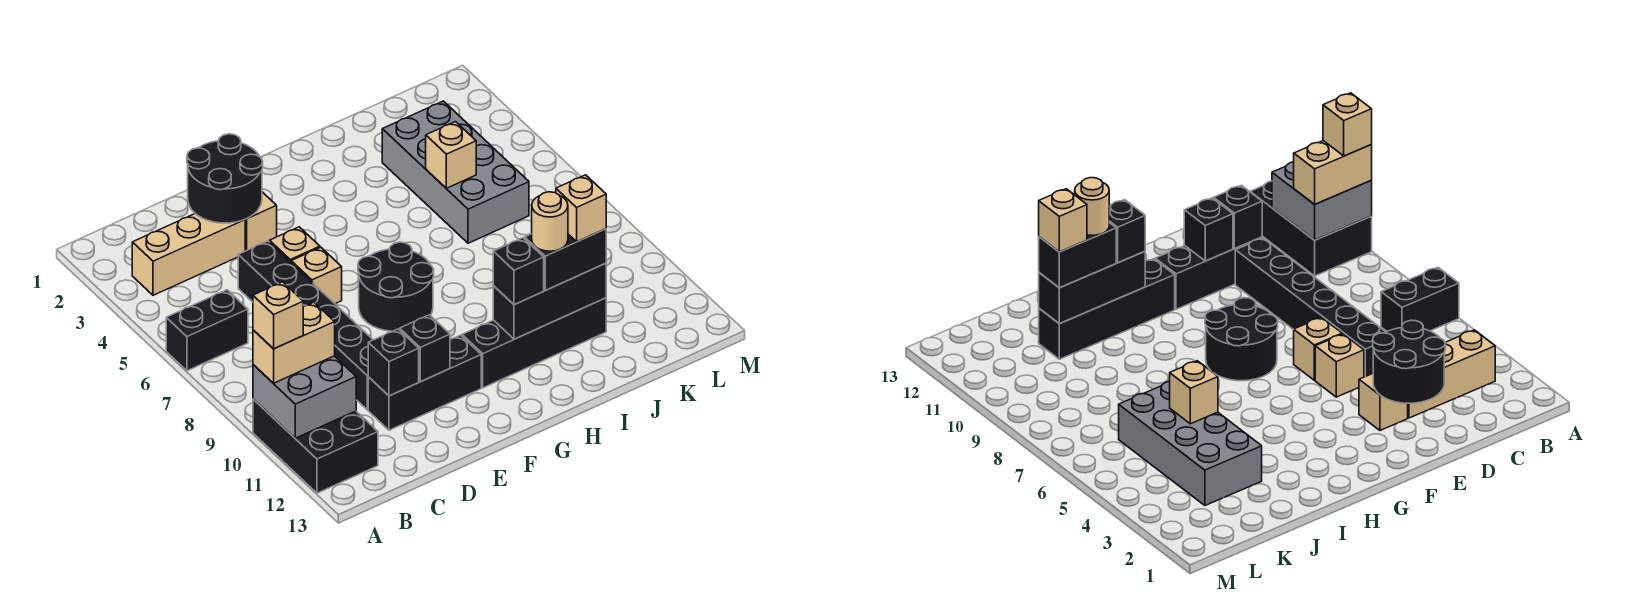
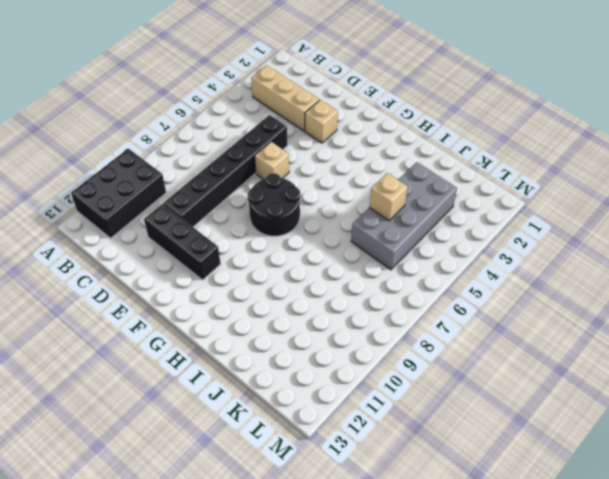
none -> black brick A6:B6 level 1
none -> tan brick E5 level 1
none -> black brick G11:J11 level 1

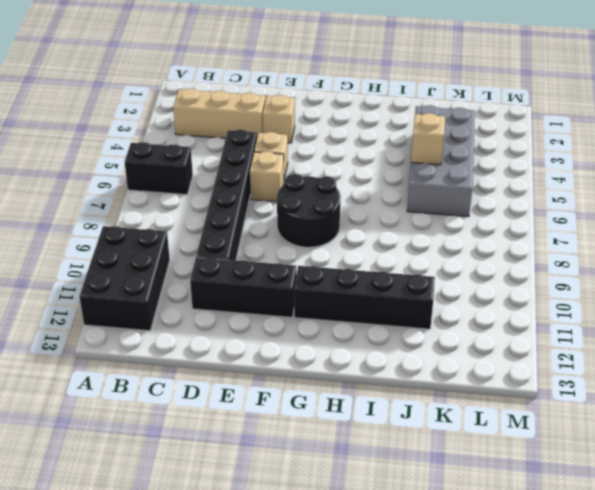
none -> grey brick A10:B11 level 2
none -> black round brick D2:E3 level 2
none -> black brick D11 level 2

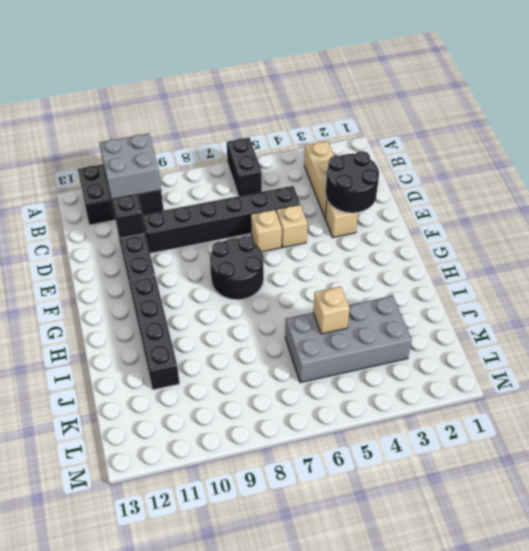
none -> black brick E11 level 2
none -> black brick H11:J11 level 2
none -> tan brick A10:B10 level 3

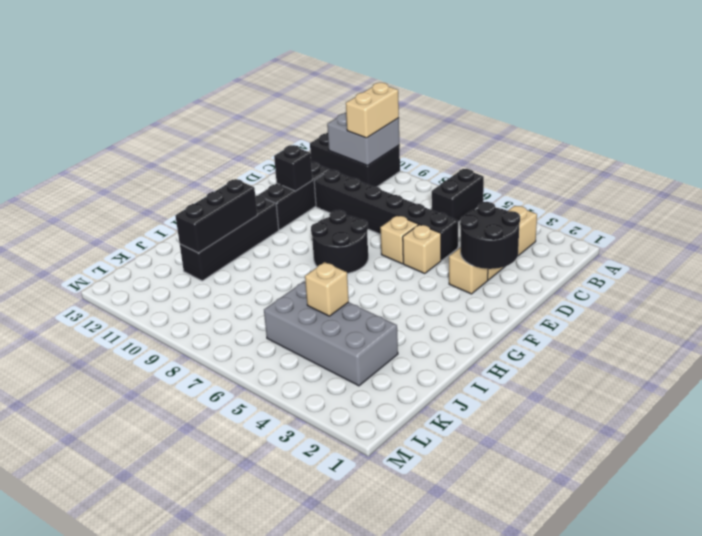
none -> black brick D11 level 2
none -> black brick H11 level 3
none -> black brick I11:J11 level 3

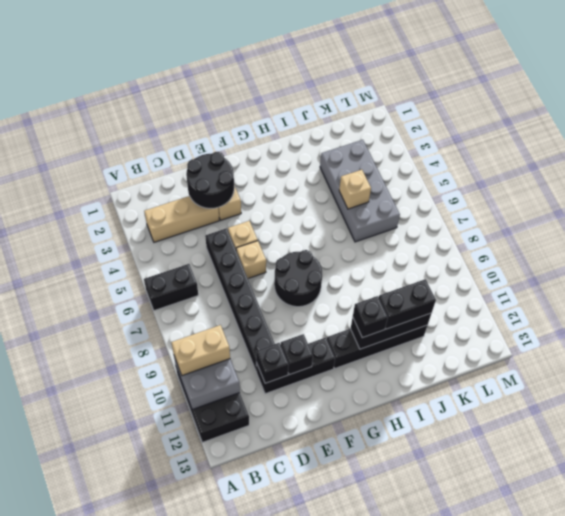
none -> tan brick A10 level 4
none -> tan round brick I11 level 4
none -> tan brick J11 level 4

